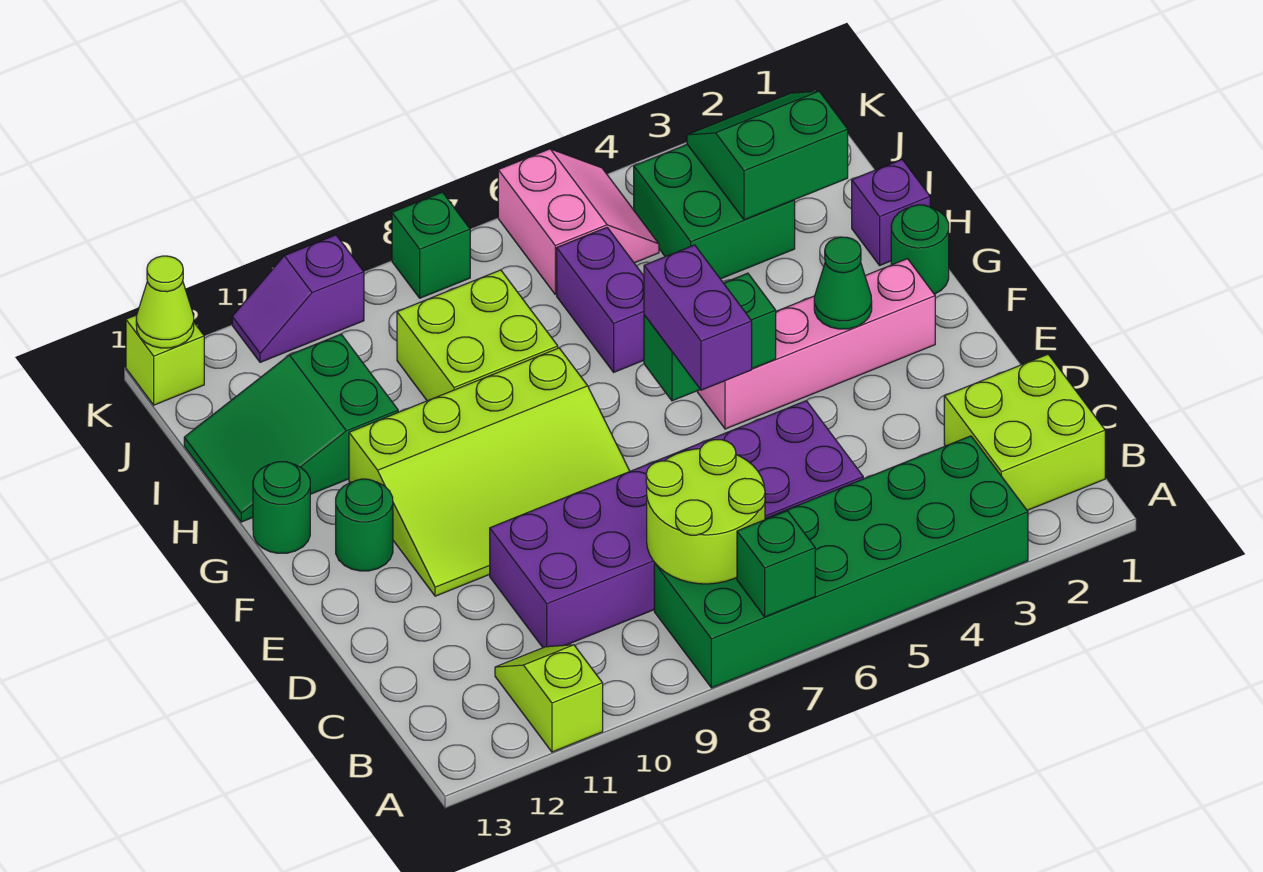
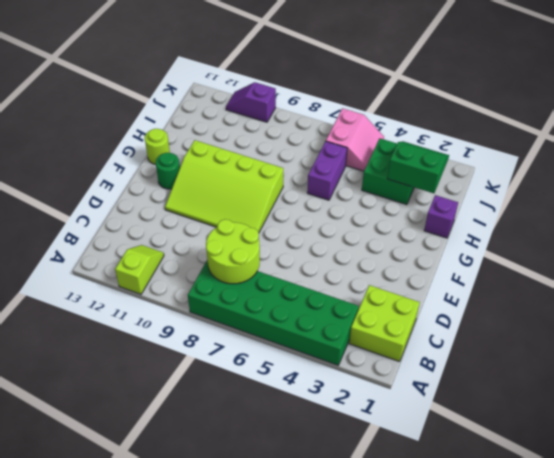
lime round brick G13 level 1 -> green round brick G13 level 1
none -> purple brick C5:D10 level 1
none -> pink brick F2:F5 level 1
none -> green round brick G1 level 1

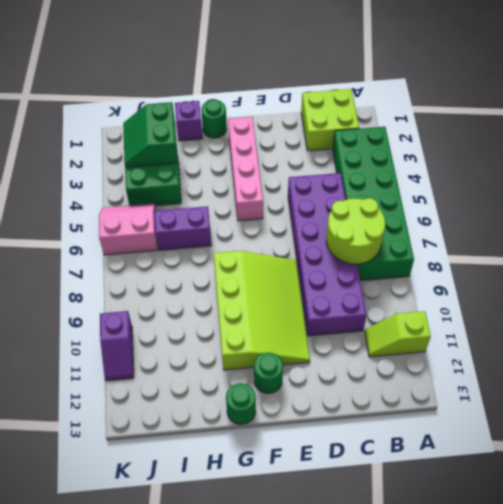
none -> lime brick H8:I9 level 1
none -> green slope H11:I13 level 1 top 11
none -> green brick K8 level 1

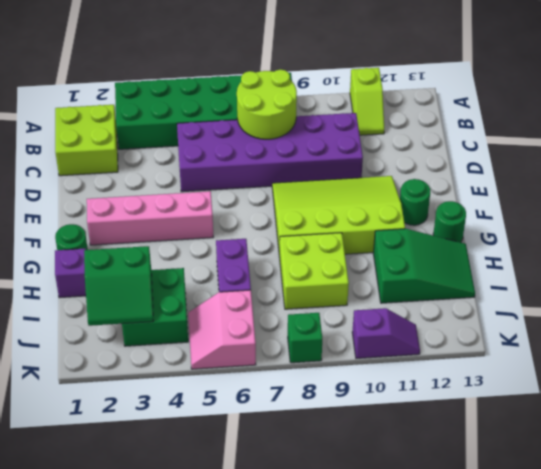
none -> lime brick K13 level 1
none -> green brick A7 level 2
none -> green cone F3 level 2

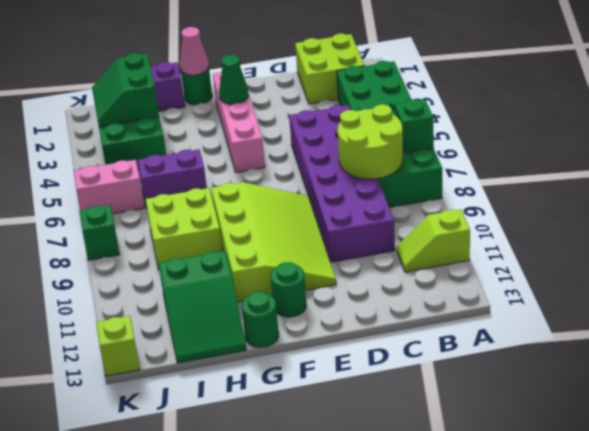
pink cone G1 level 2 -> none
none -> purple slope K10:K11 level 1 top 10
none -> green brick F5:F6 level 2
none -> lime cone K13 level 2

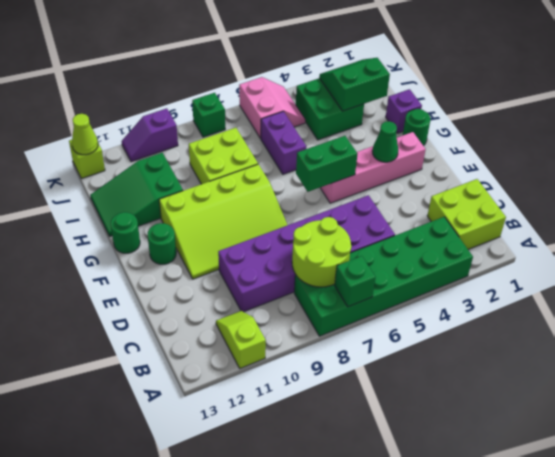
none -> purple brick E6:F6 level 3

